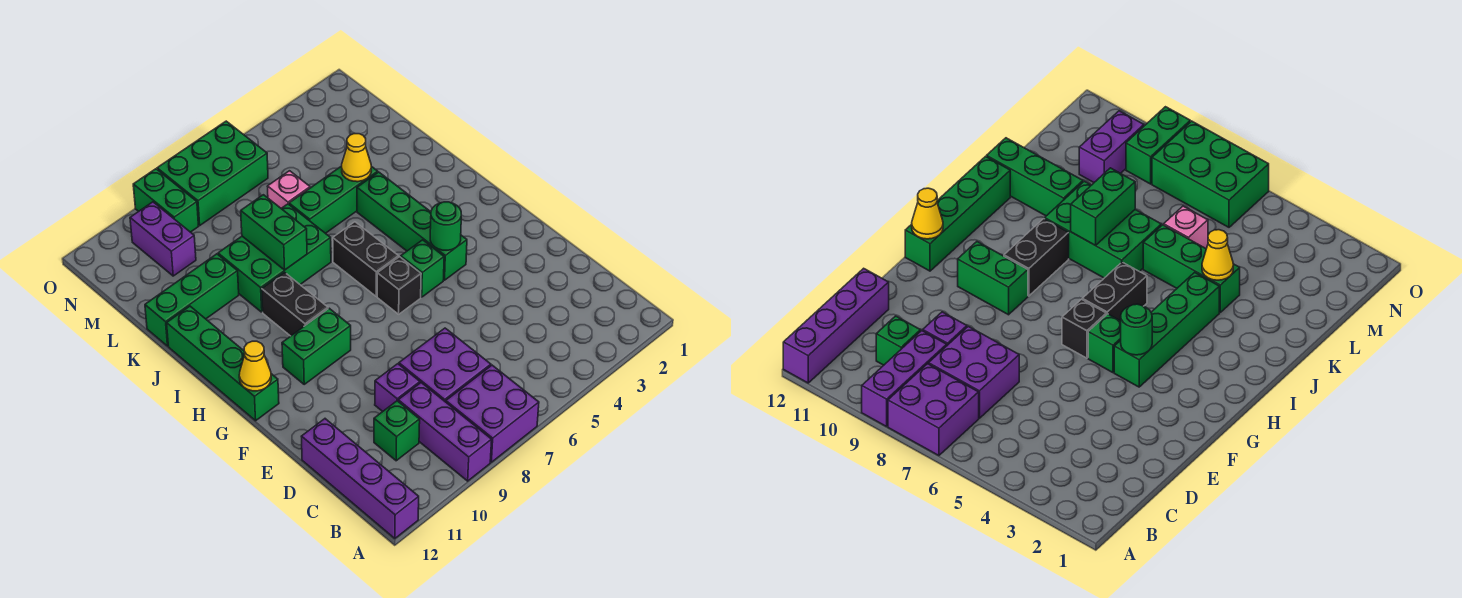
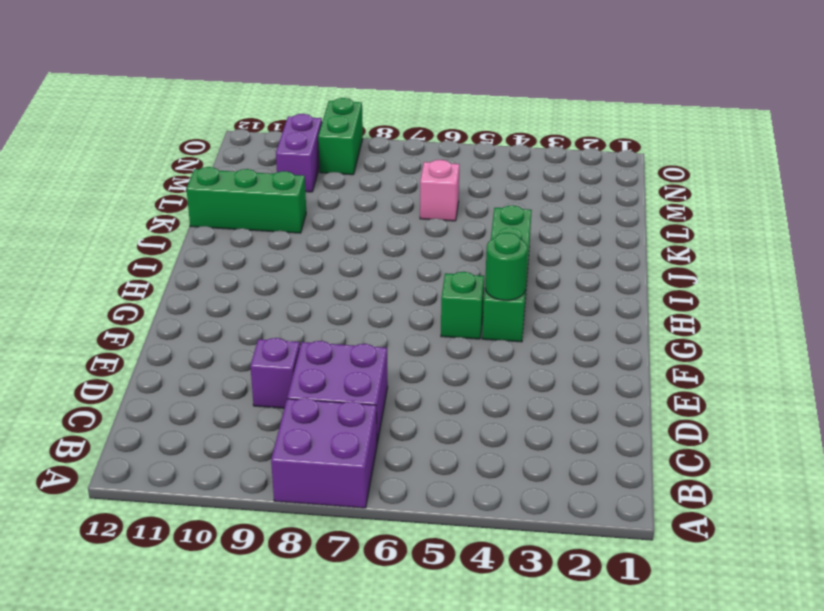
none -> purple brick A9:C9 level 1
none -> purple brick A12:D12 level 1
none -> green brick C10 level 1

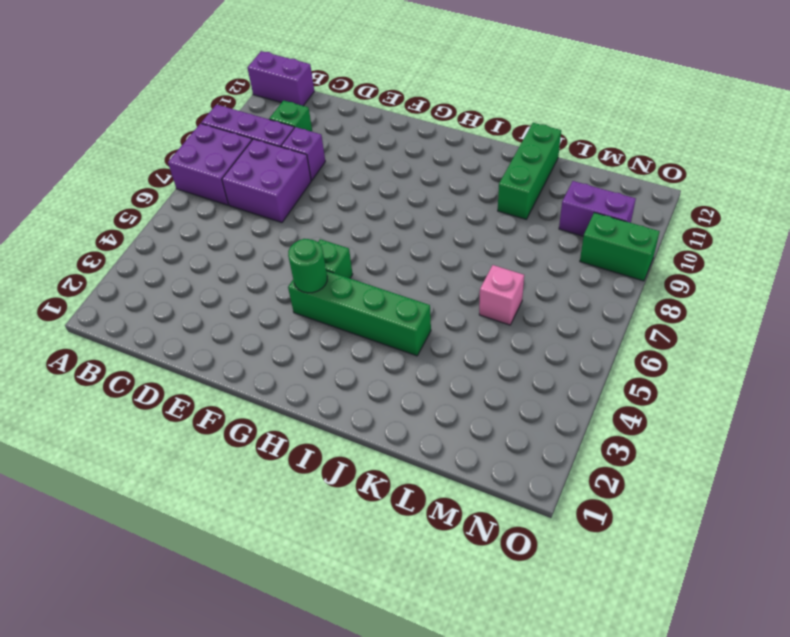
purple brick A12:B12 level 1 -> purple brick A12:D12 level 1
none -> black brick G6 level 1
none -> green brick G9:G10 level 1
none -> green brick G12:J12 level 1

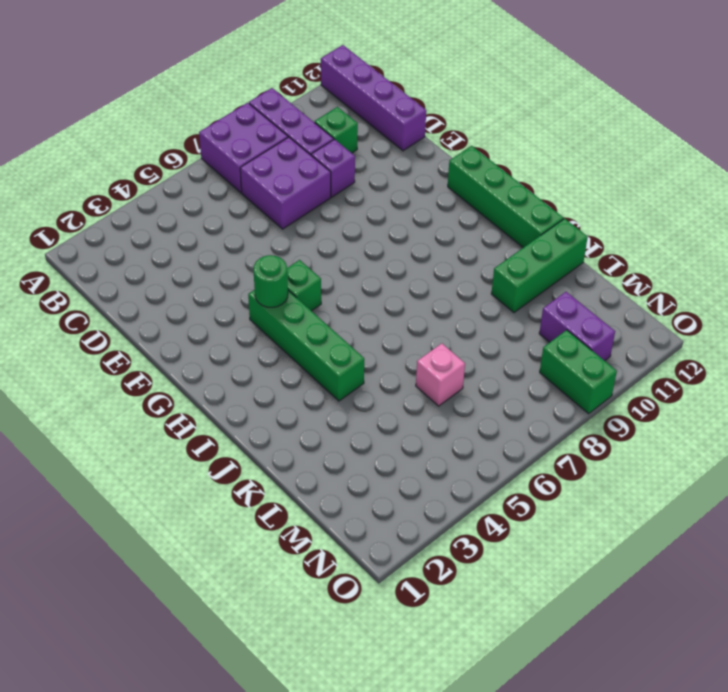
none -> black brick G6 level 1
none -> green brick G9:G10 level 1
none -> black brick H6:I6 level 1

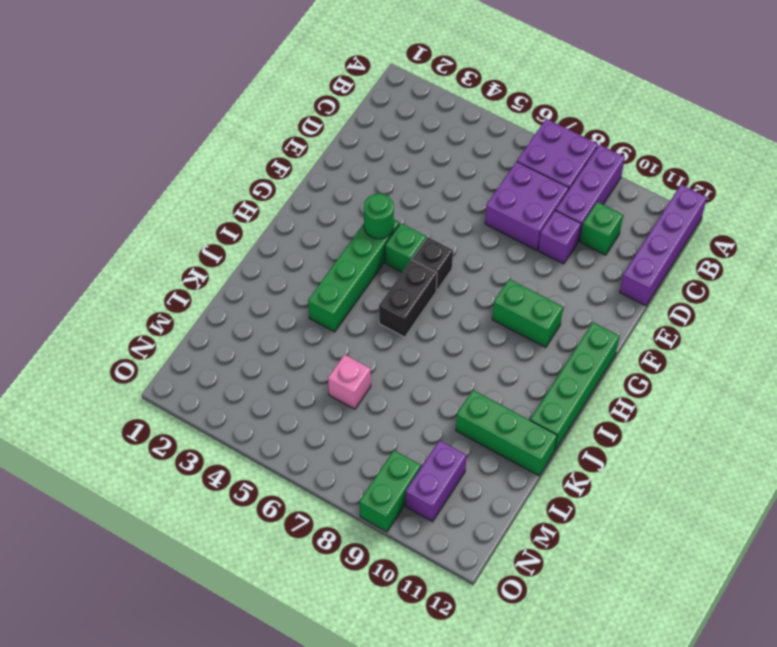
none -> black brick H9:I9 level 1
none -> green brick J7:K9 level 1
none -> green brick K4:K6 level 1

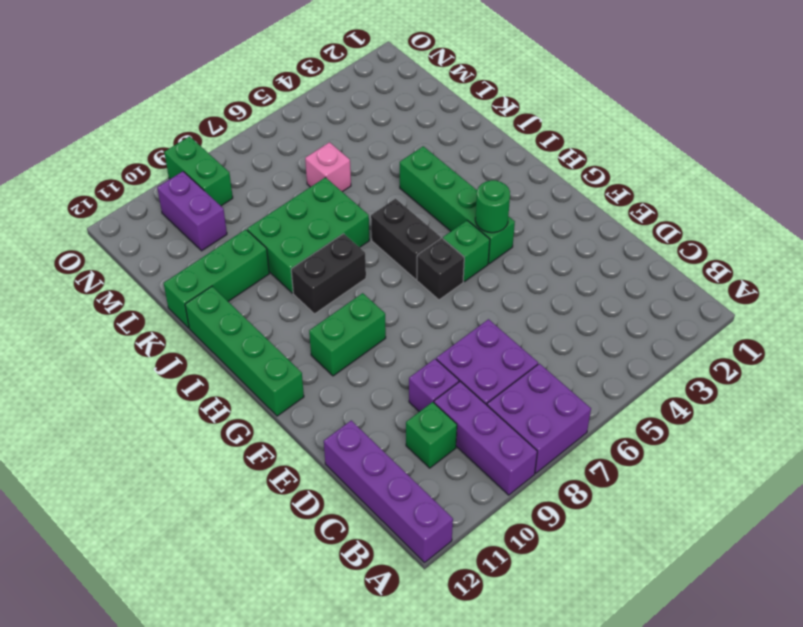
black brick I8:I9 level 1 -> black brick H9:I9 level 1
none -> green brick K4:K6 level 1
none -> green brick N6:O8 level 1
none -> yellow cone G12 level 2

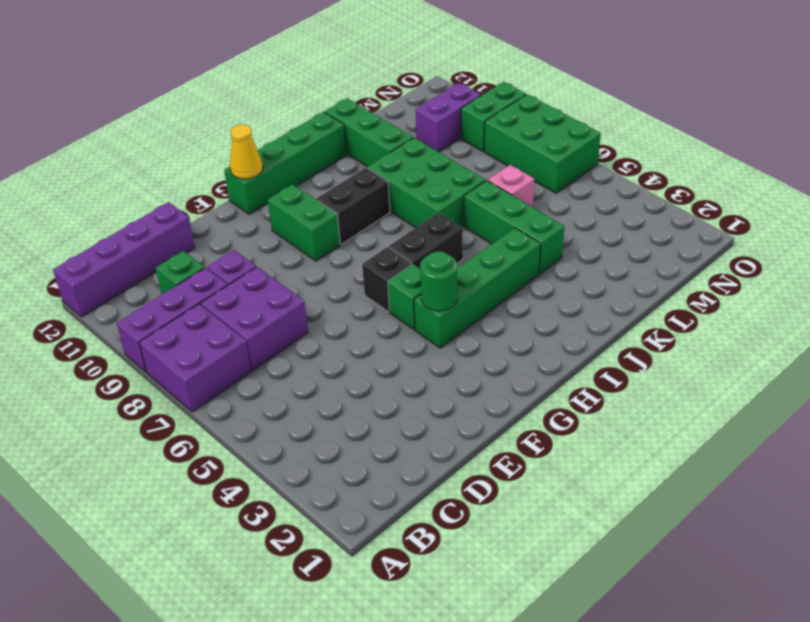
none -> green brick J8:K8 level 2
none -> yellow cone K4 level 2

